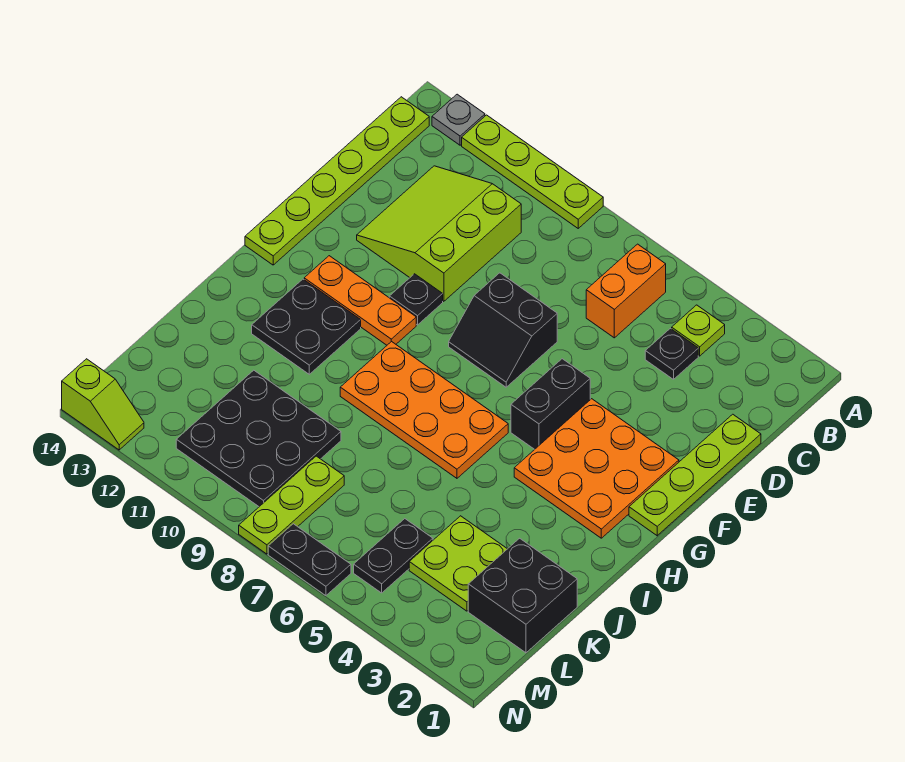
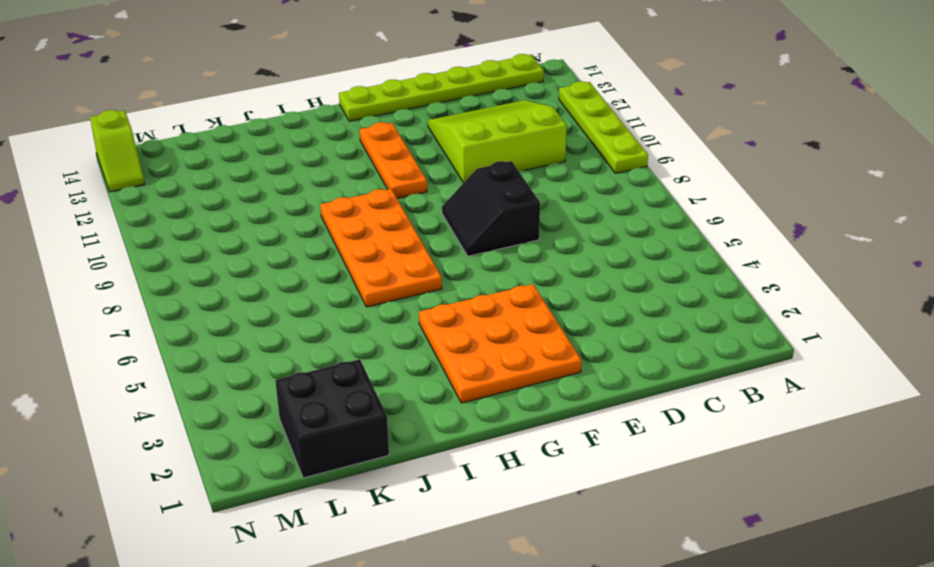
none -> grey plate A13 level 1
none -> lime plate B4 level 1
none -> orange brick B6:C6 level 1

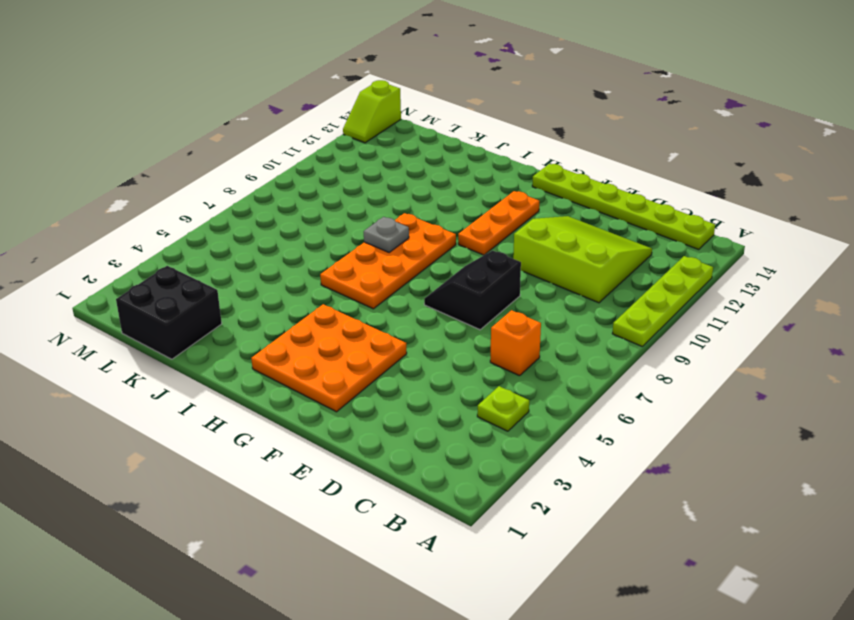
orange brick C6 level 1 -> orange brick B6:C6 level 1
grey plate I8 level 2 -> grey plate A13 level 1
none -> black plate C4 level 1
none -> lime plate D1:G1 level 1
none -> black brick F5:G5 level 1

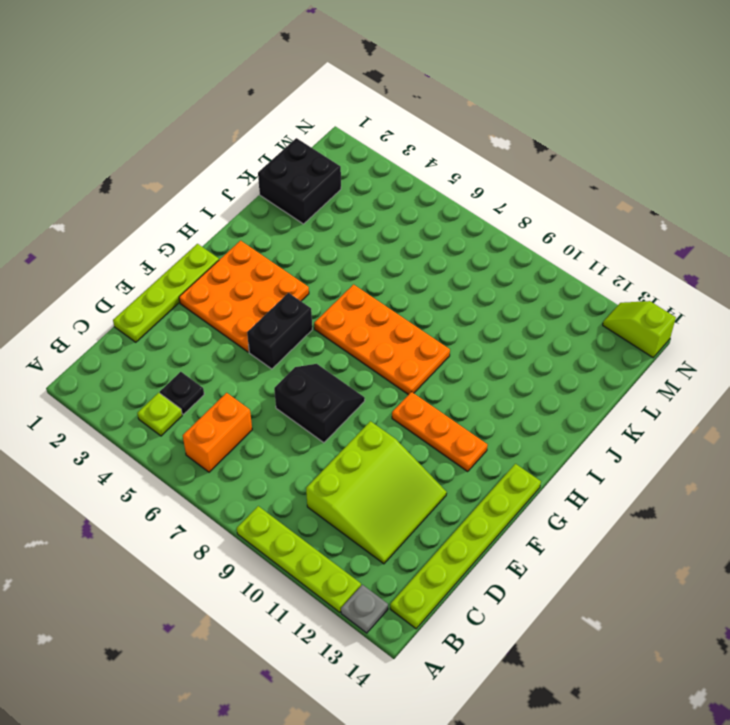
none -> black plate F10 level 1
none -> black plate H11:I12 level 1
none -> lime plate K3:L4 level 1

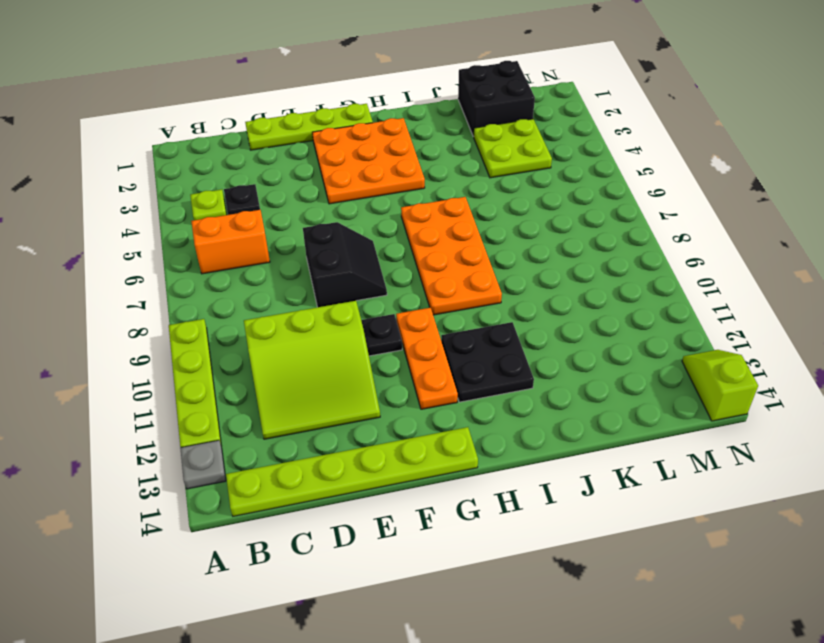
none -> black brick F5:G5 level 1
none -> black plate K9:M11 level 1
none -> black plate L5:M5 level 1

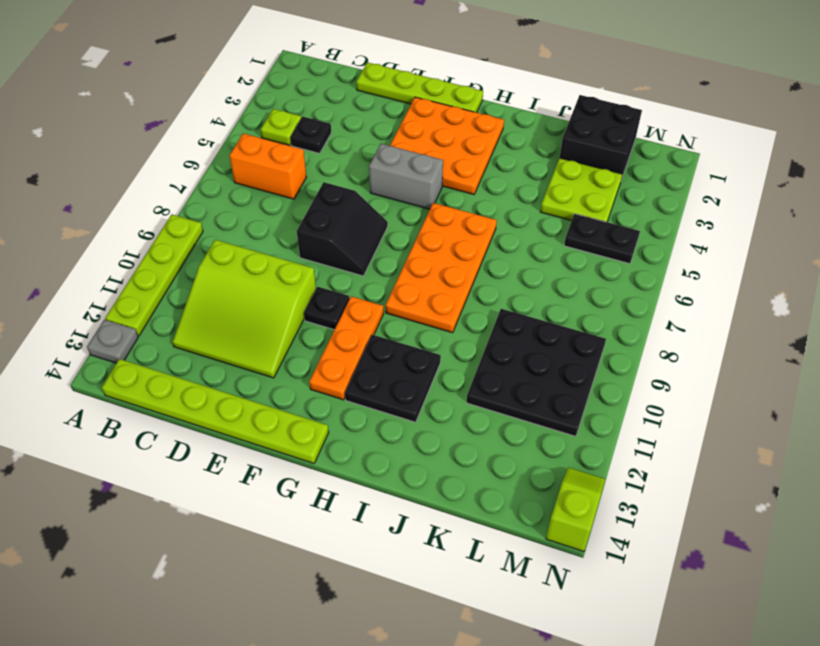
grey brick F5:G5 level 1 -> black brick F5:G5 level 1
none -> lime plate L8:N8 level 1
none -> black plate N6:N7 level 1

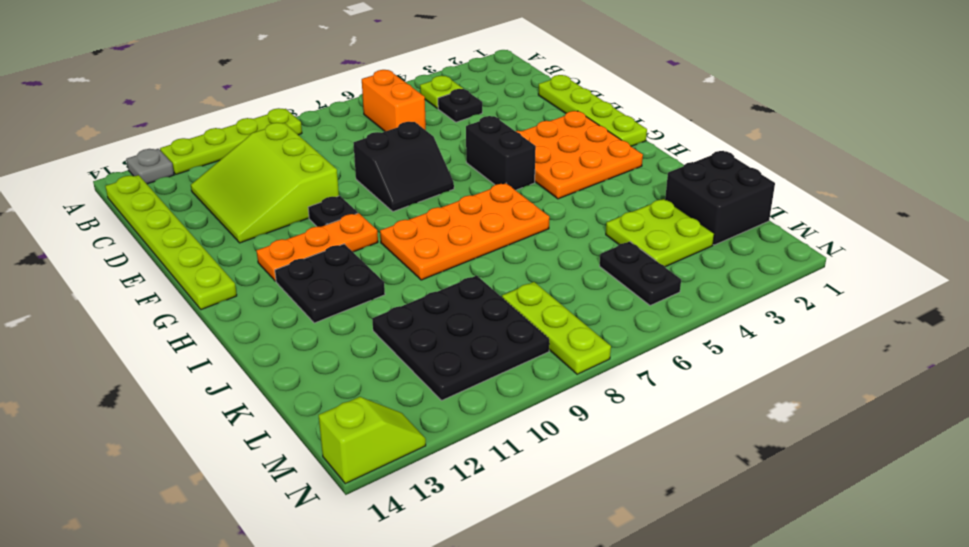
none -> black plate N6:N7 level 1

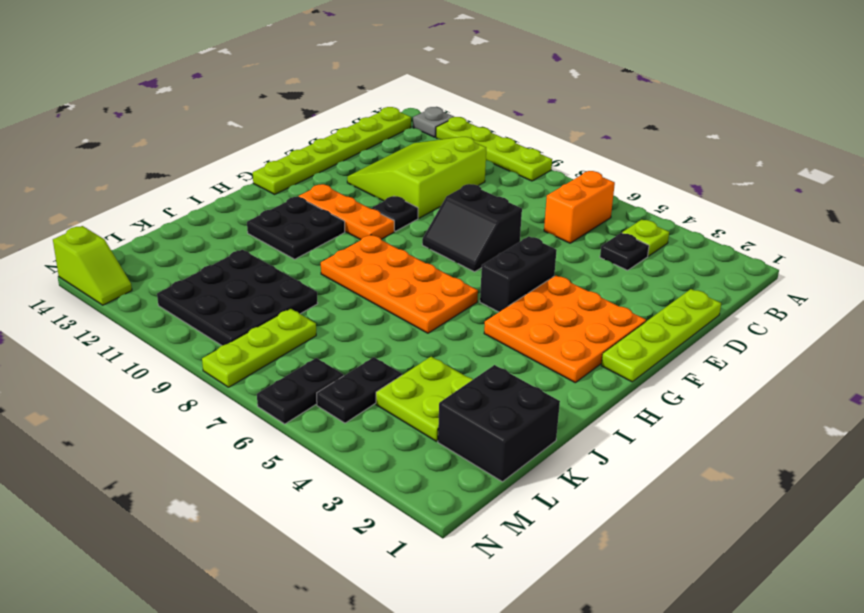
black plate M6:N6 level 1 -> black plate N6:N7 level 1

